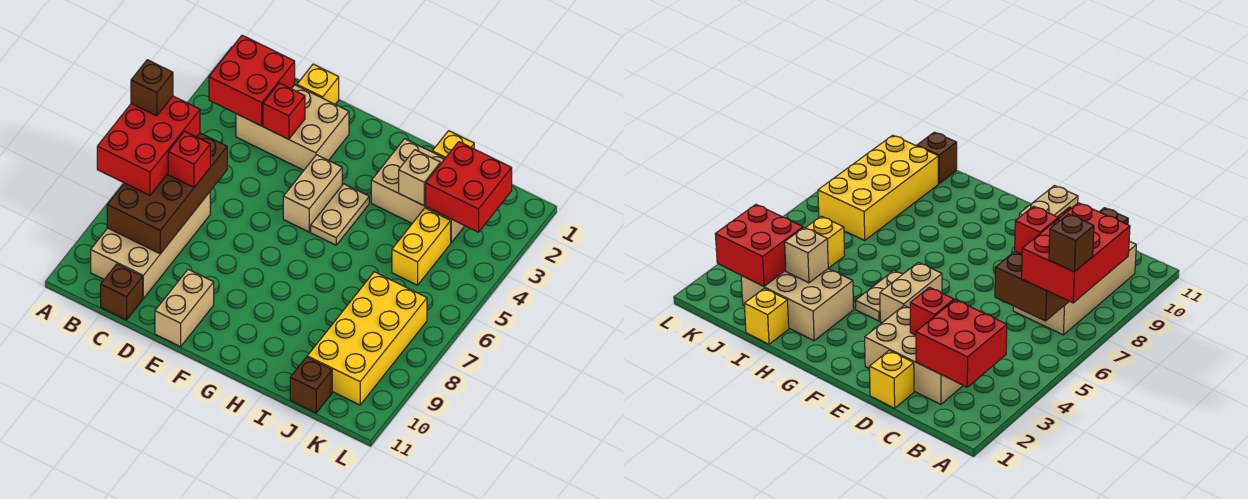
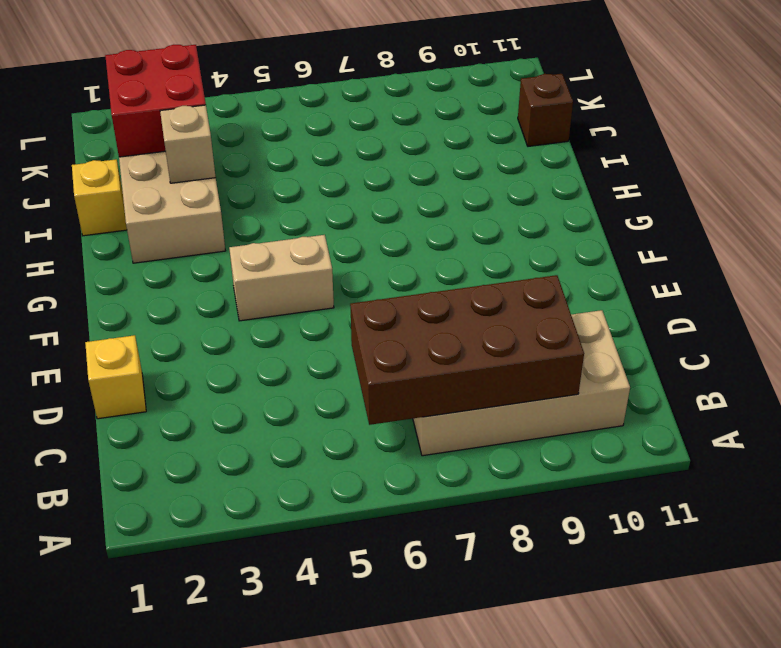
none -> tan brick C2:E3 level 1
none -> brown brick C11 level 1
none -> tan brick E10:E11 level 1

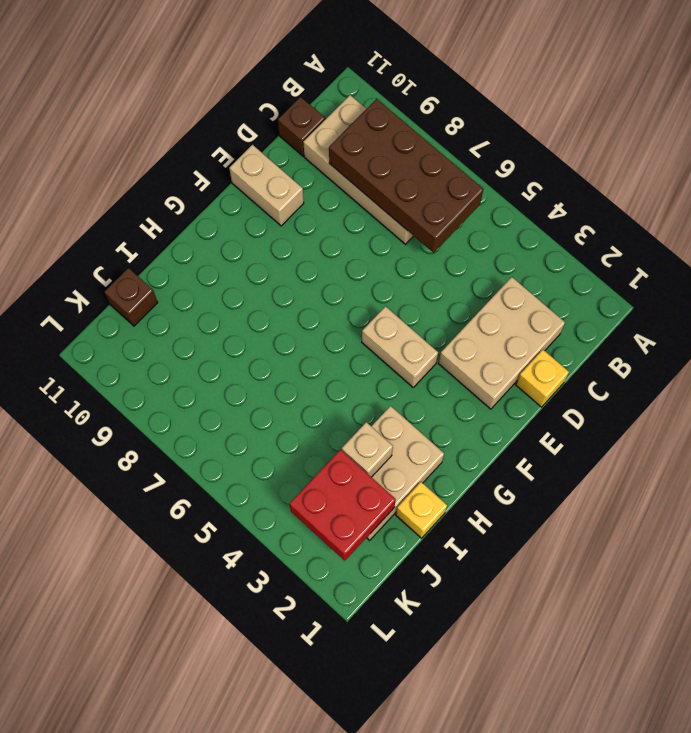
none -> tan plate G4:G5 level 1
none -> yellow brick J4:J5 level 1
none -> yellow brick J7:K10 level 1

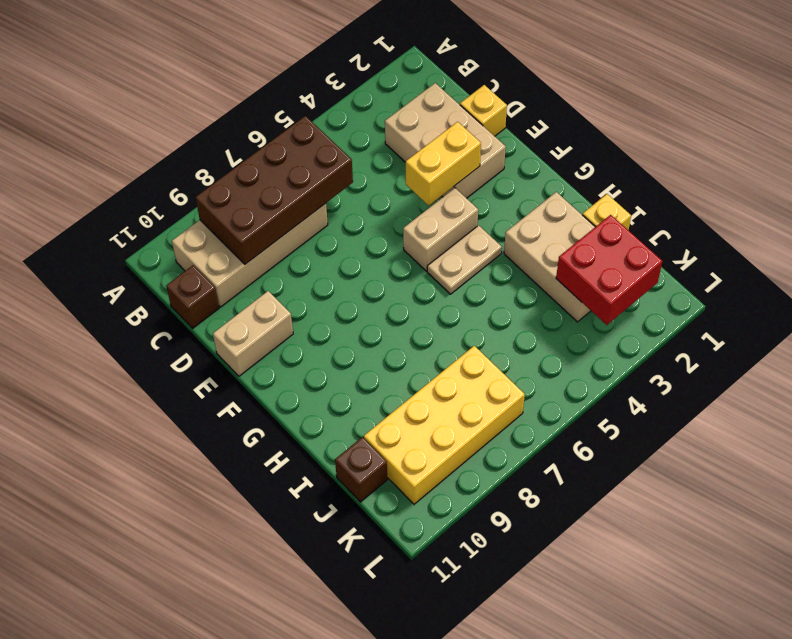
yellow brick E3:E4 level 2 -> yellow brick J4:J5 level 1
none -> red brick B2:C3 level 2
none -> red brick D3 level 2
none -> tan brick I3 level 2

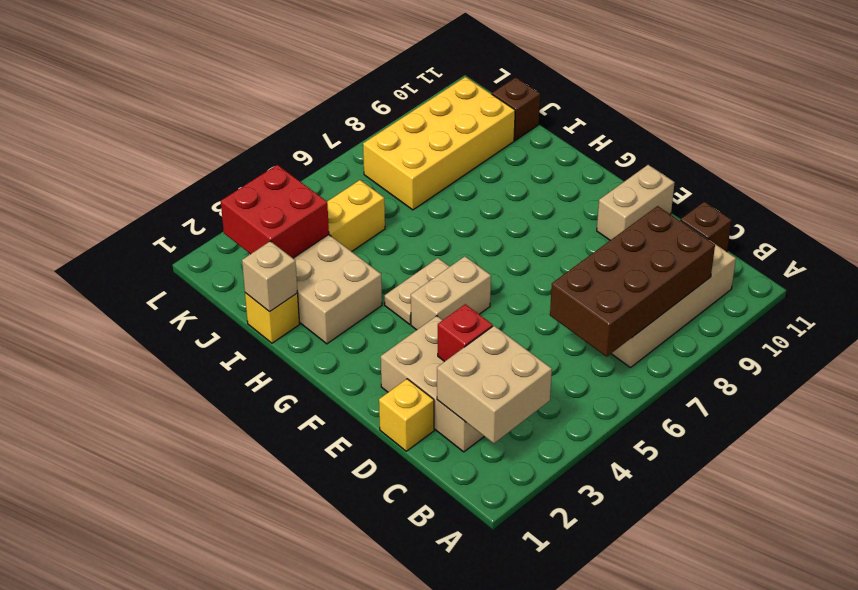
tan brick B2:C3 level 2 -> red brick B2:C3 level 2
tan brick I1 level 2 -> tan brick I3 level 2
none -> red brick A6:B8 level 3
none -> red brick C7 level 3
none -> brown brick A6 level 4

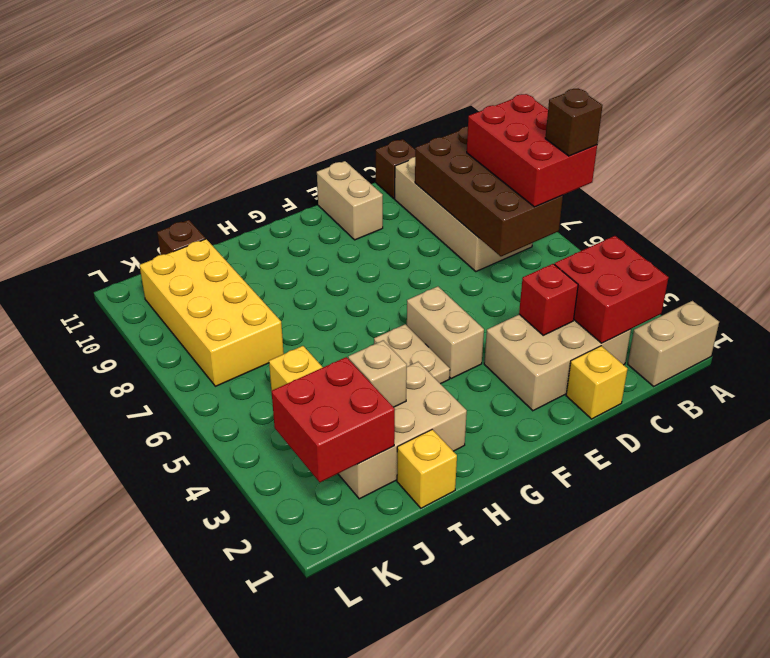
tan brick A1:B1 level 1 -> none
none -> red brick C7 level 3

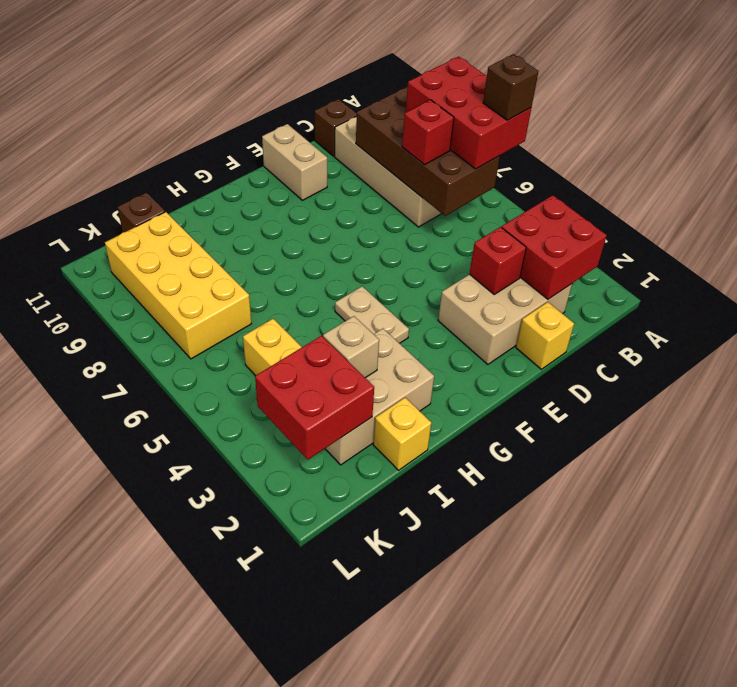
none -> tan brick F4:F5 level 1

